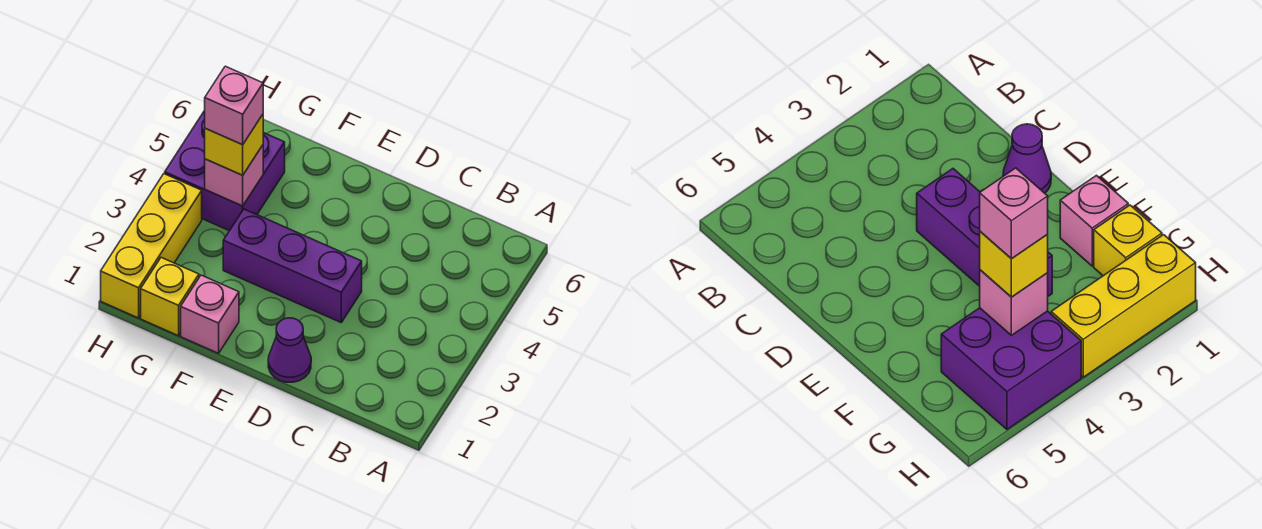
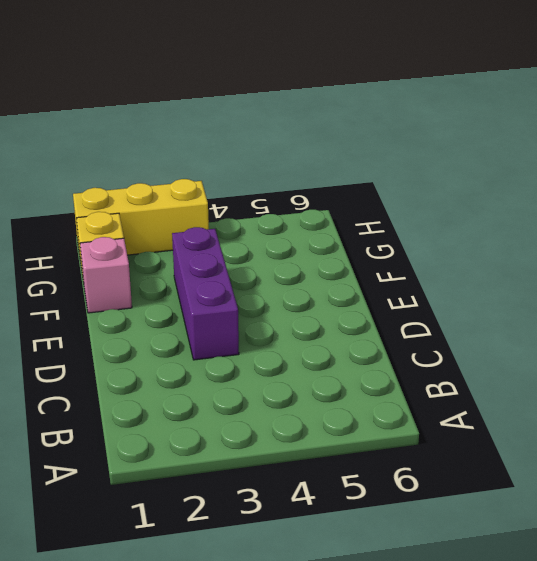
none -> purple cone D1 level 1
none -> purple brick G4:H5 level 1

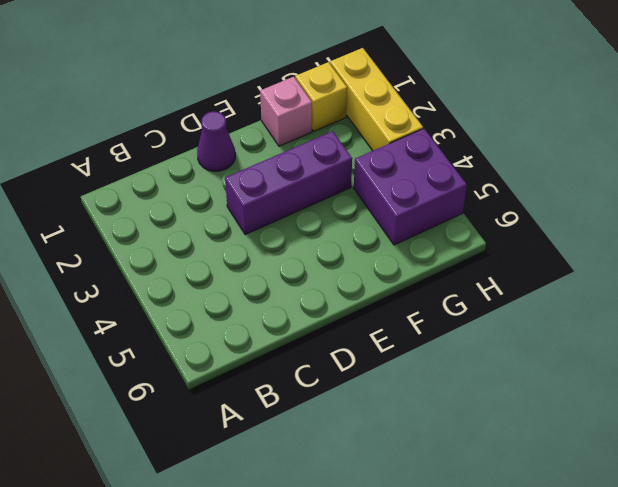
none -> pink brick G4 level 2
none -> yellow brick G4 level 3

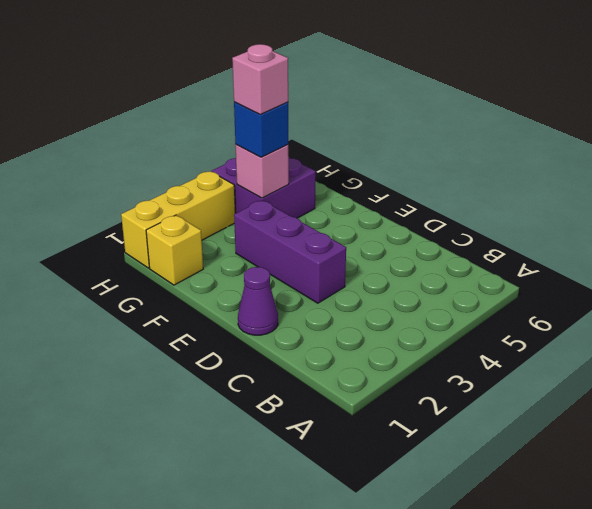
blue brick G4 level 3 -> yellow brick G4 level 3
none -> pink brick F1 level 1

